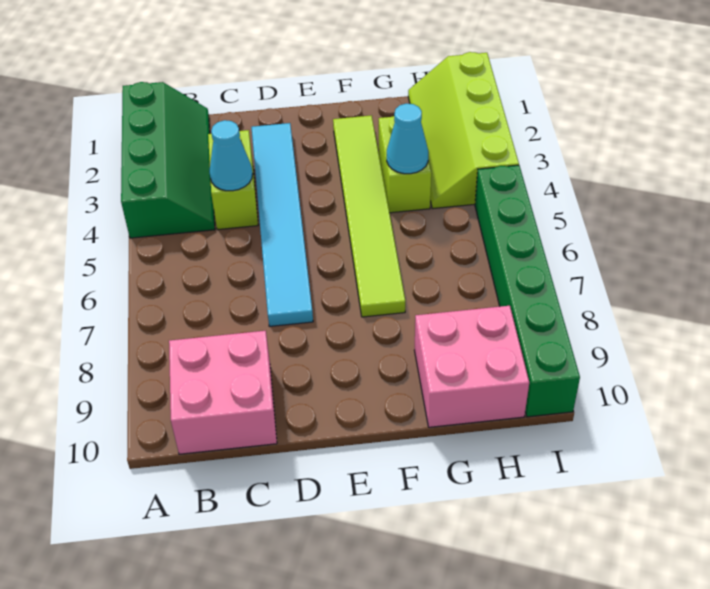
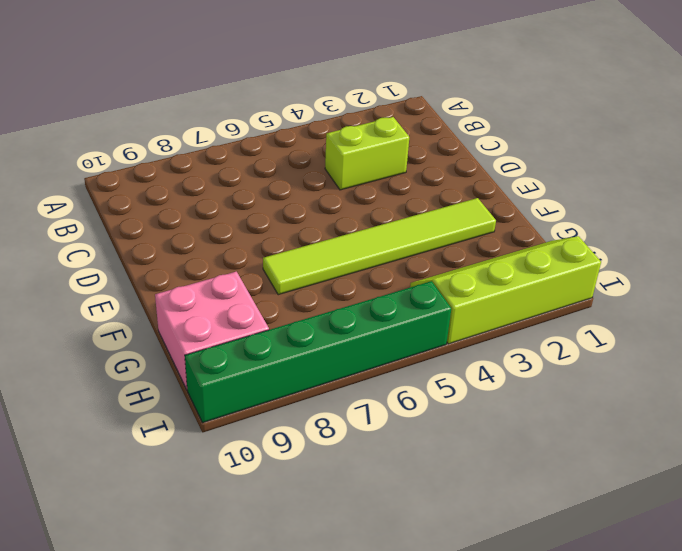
none -> green slope A1:B4 level 1 top A
none -> pink brick B9:C10 level 1

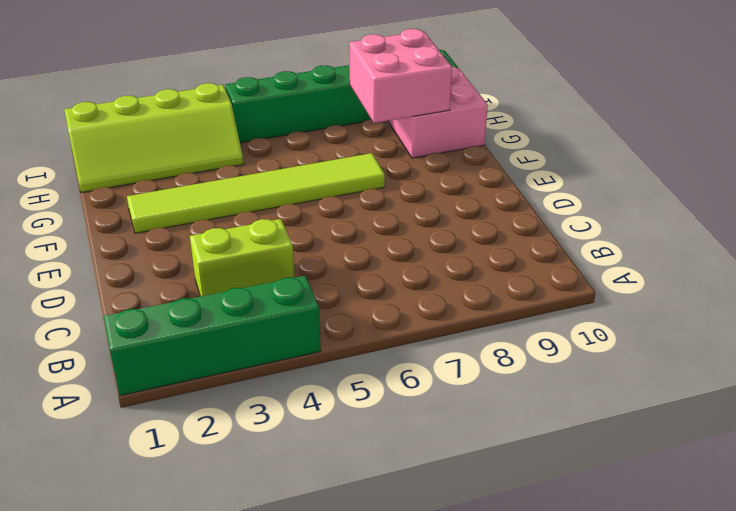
pink brick G8:H9 level 2 -> pink brick B9:C10 level 1
none -> cyan tile D2:D7 level 1
none -> lime brick G3:G4 level 1

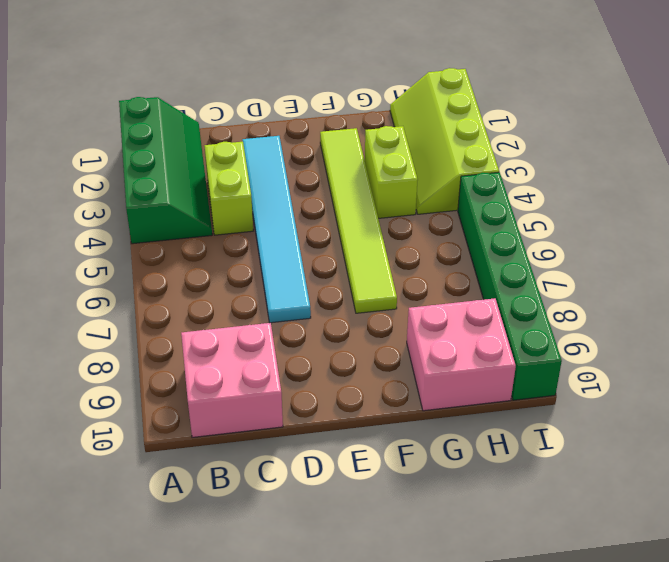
none -> cyan cone C4 level 2
none -> cyan cone G4 level 2

